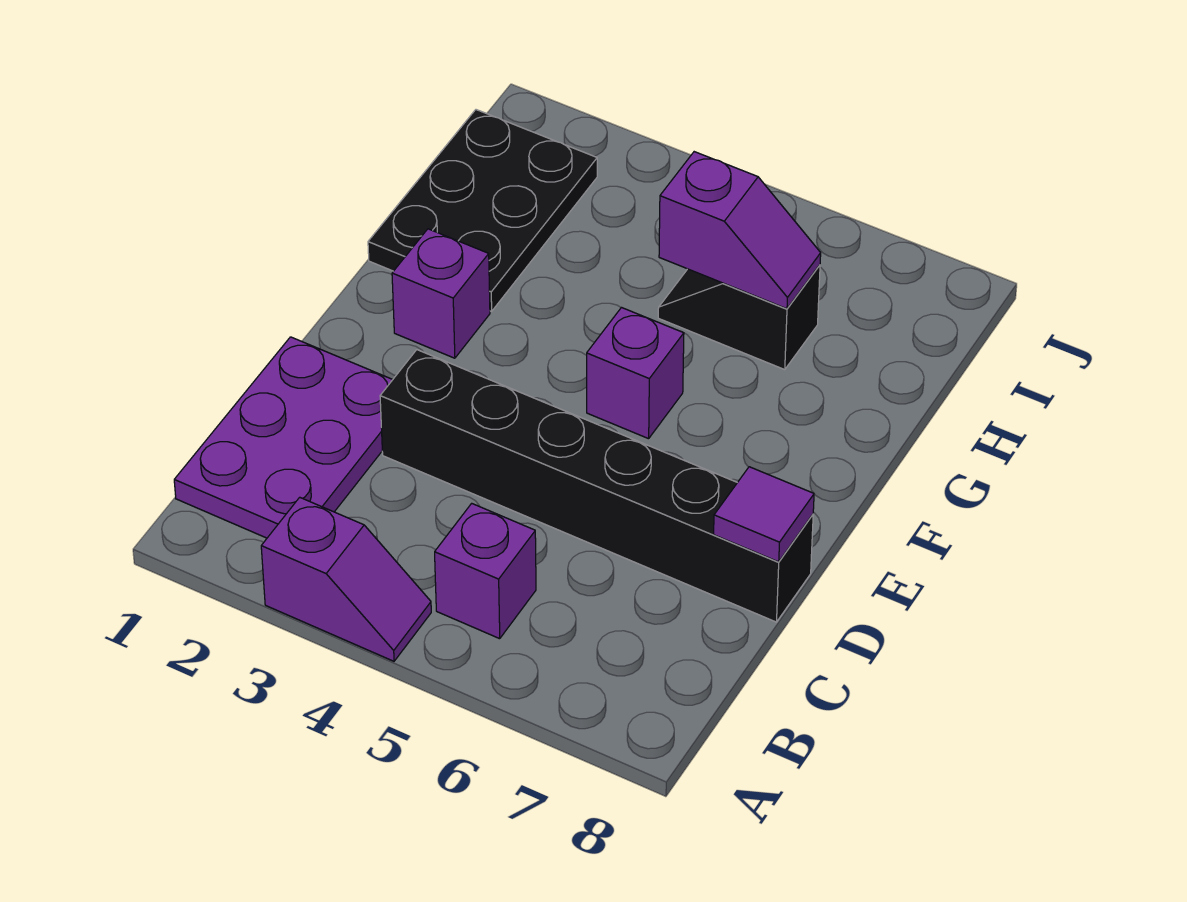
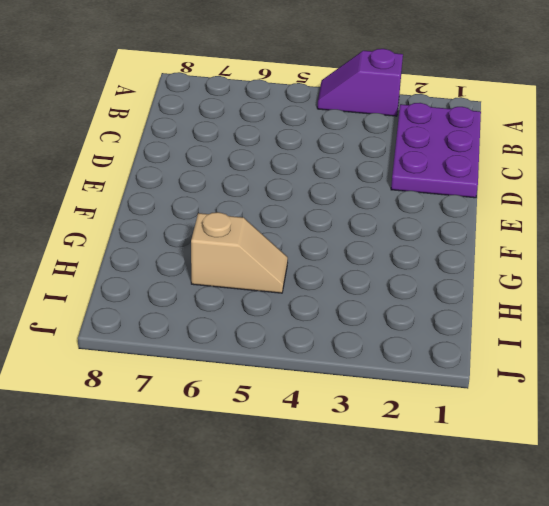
tan slope H5:H6 level 1 top 6 -> black slope H5:H6 level 1 top 6
none -> purple brick B5 level 1
none -> black brick D3:D8 level 1

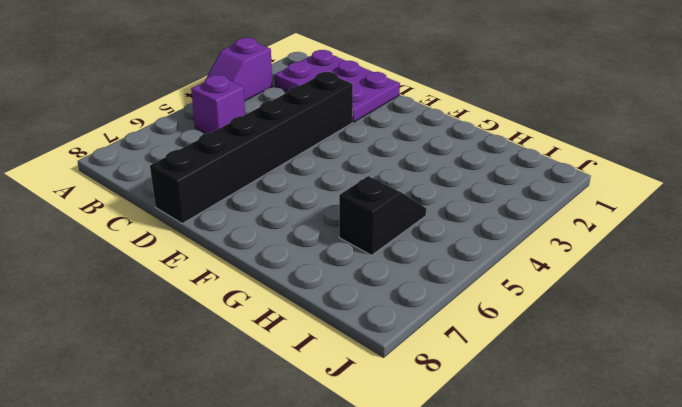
none -> purple brick F2 level 1
none -> purple brick F5 level 1

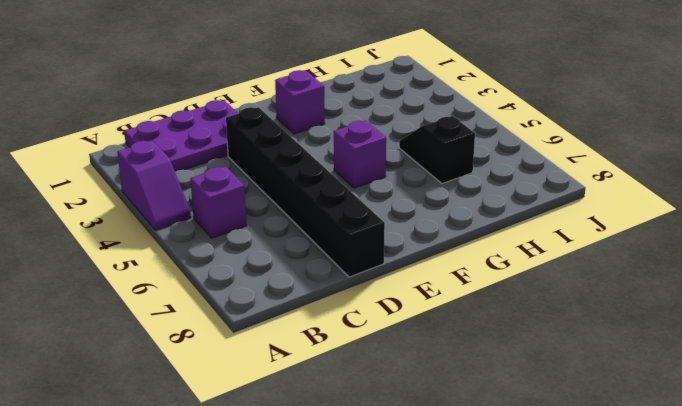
none -> black plate G1:I2 level 1
none -> purple tile D8 level 2

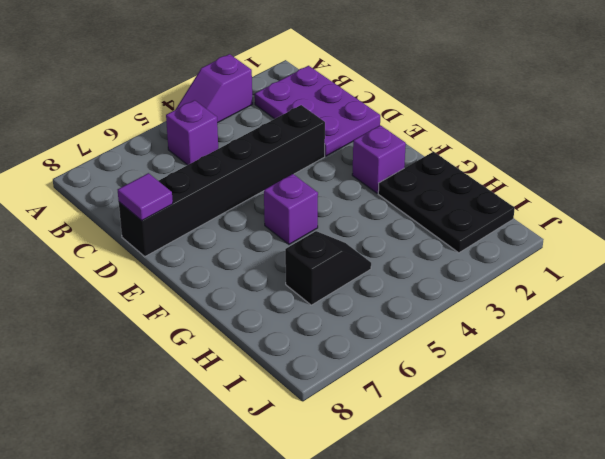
none -> purple slope H5:H6 level 2 top 5

